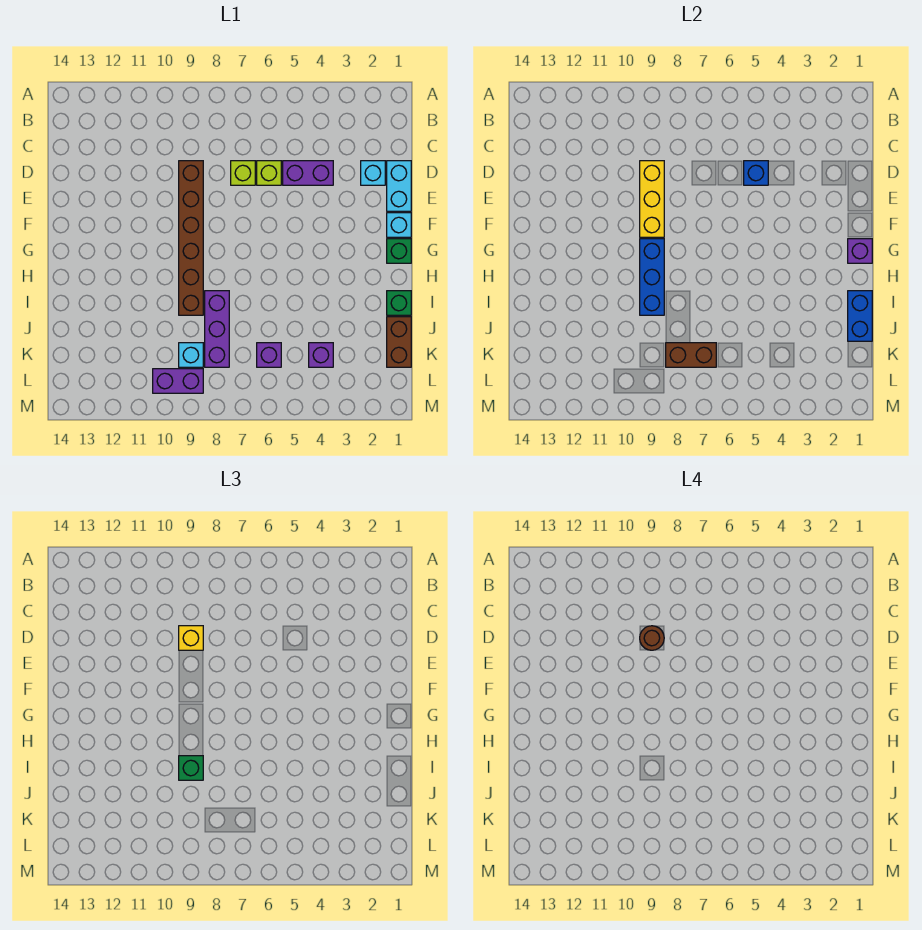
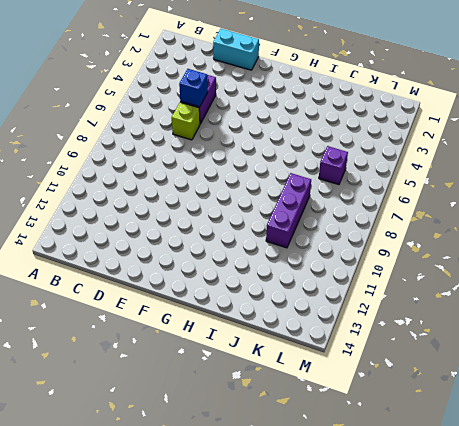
purple brick J8:J10 level 1 -> purple brick I8:K8 level 1
none -> cyan brick D2 level 1
none -> lime brick D7 level 1
none -> brown brick D9:I9 level 1

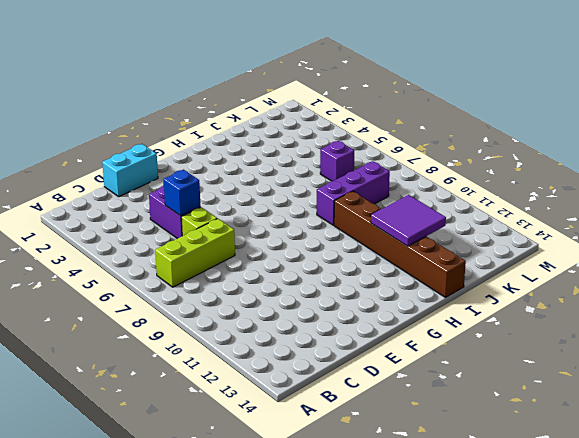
lime brick B7:D7 level 1 -> lime brick D7 level 1
brown brick I9:I14 level 1 -> brown brick D9:I9 level 1
purple tile I11:J12 level 2 -> none
none -> cyan brick D2 level 1
none -> cyan brick F1 level 1
none -> green brick G1 level 1

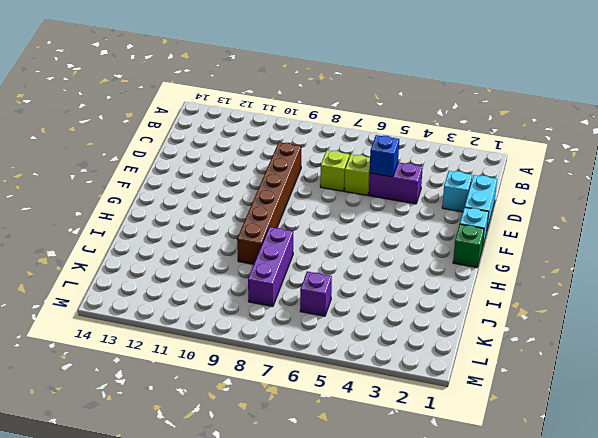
none -> green brick I1 level 1
none -> brown brick J1:K1 level 1
none -> purple brick K4 level 1

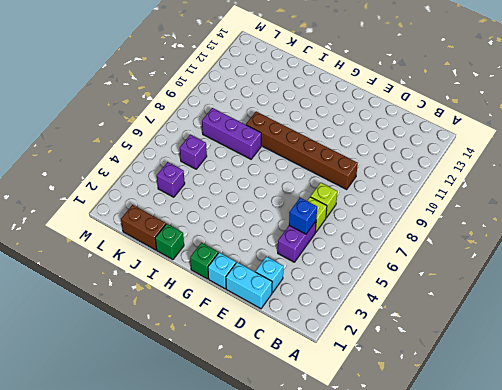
none -> cyan brick K9 level 1
none -> purple brick L9:L10 level 1
none -> yellow brick D9:F9 level 2

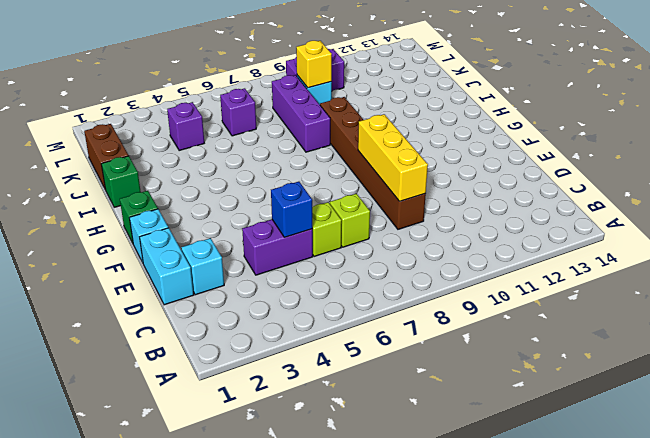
yellow brick K9 level 2 -> yellow brick D9 level 3
none -> purple brick G1 level 2
none -> blue brick G9:I9 level 2
none -> blue brick I1:J1 level 2

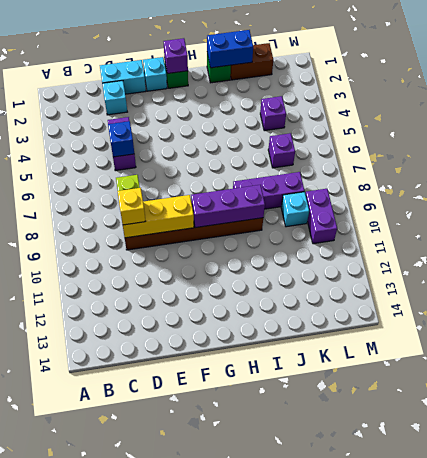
purple brick G9:I9 level 2 -> blue brick G9:I9 level 2
none -> lime brick D6 level 1
none -> brown brick K7:K8 level 2
none -> green brick I9 level 3

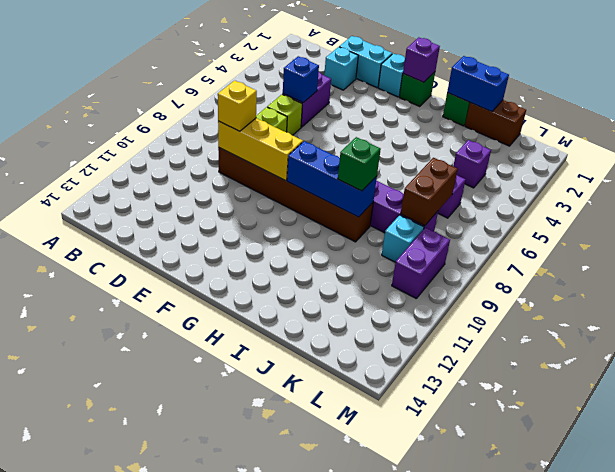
none -> brown round brick D9 level 4

